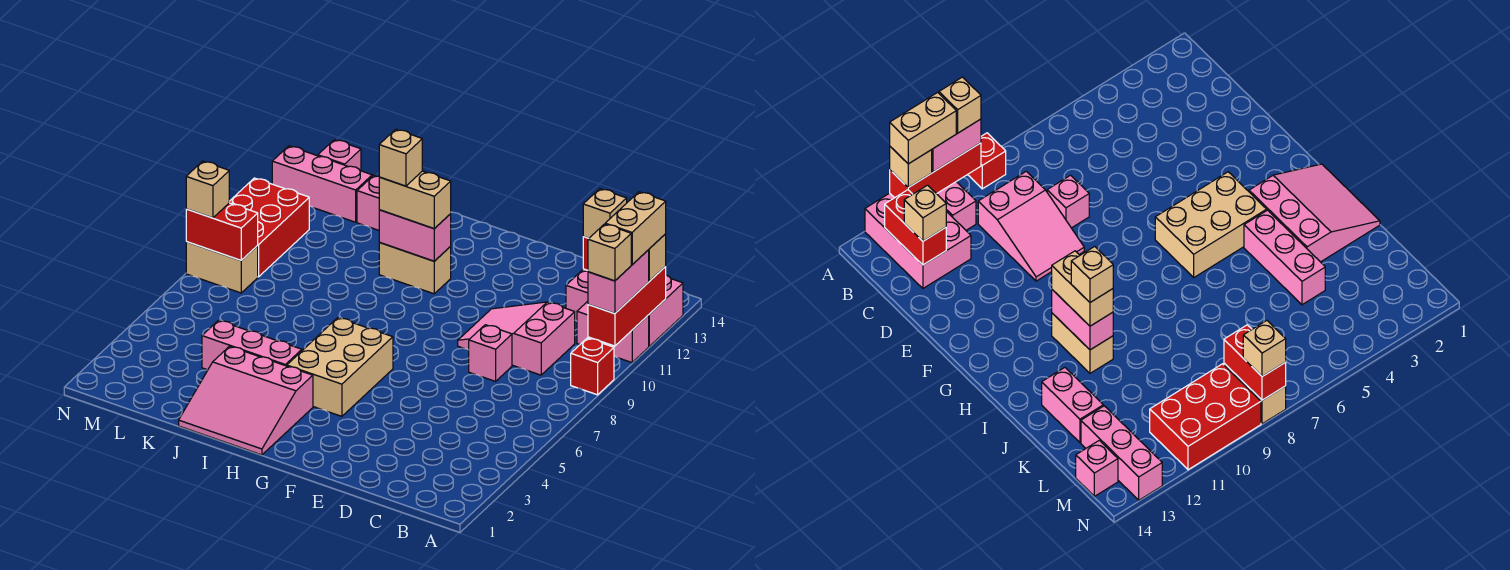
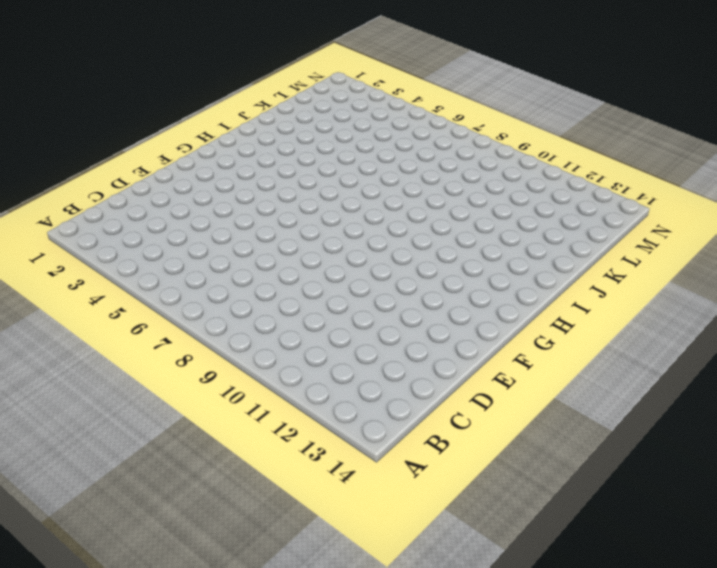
none -> red brick A9 level 1
none -> pink brick A11:B11 level 1
none -> pink brick A12:C13 level 1

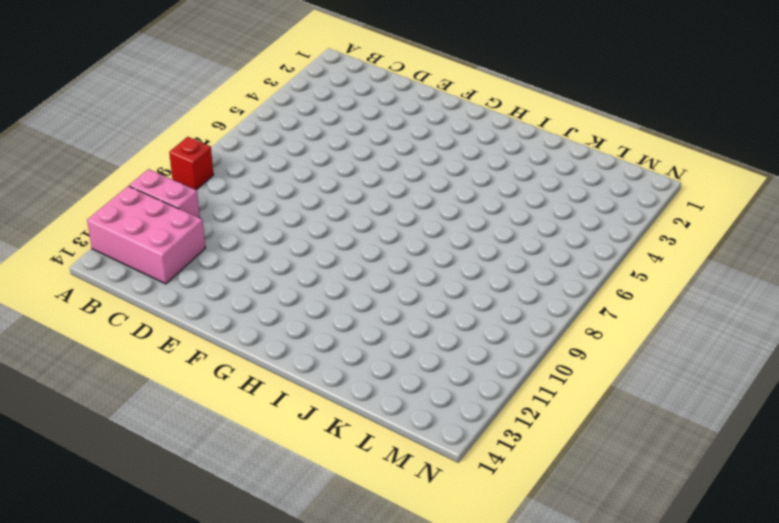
none -> pink slope C9:E10 level 1 top C
none -> pink brick D8 level 1
none -> tan brick G4:H6 level 1

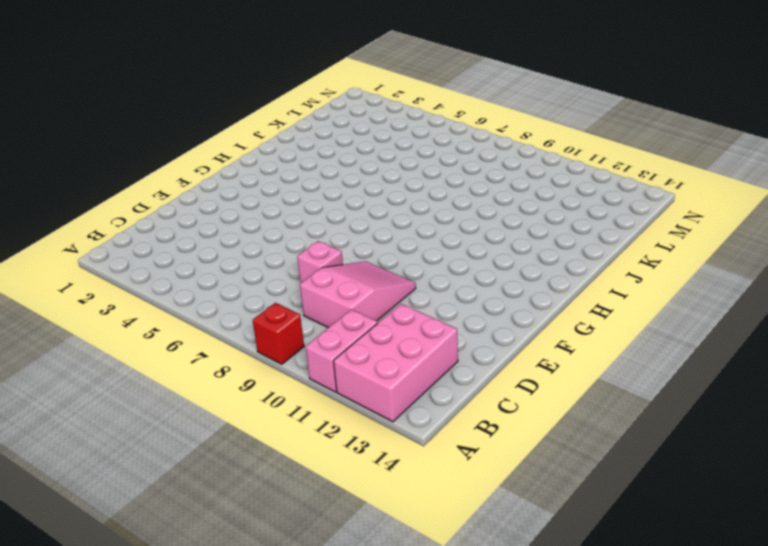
none -> tan brick G4:H6 level 1
none -> pink slope H1:J3 level 1 top 3
none -> tan brick H11:I11 level 1

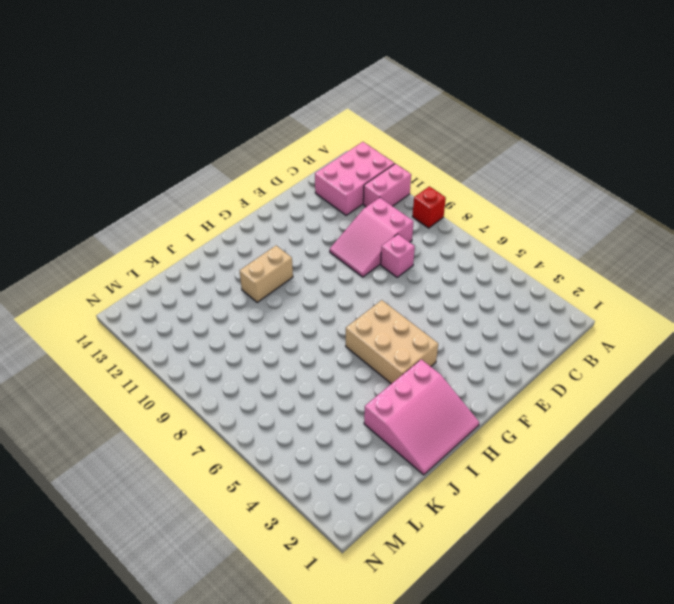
none -> pink brick I4:K4 level 1
none -> pink brick J13:K13 level 1
none -> pink brick L13:N13 level 1

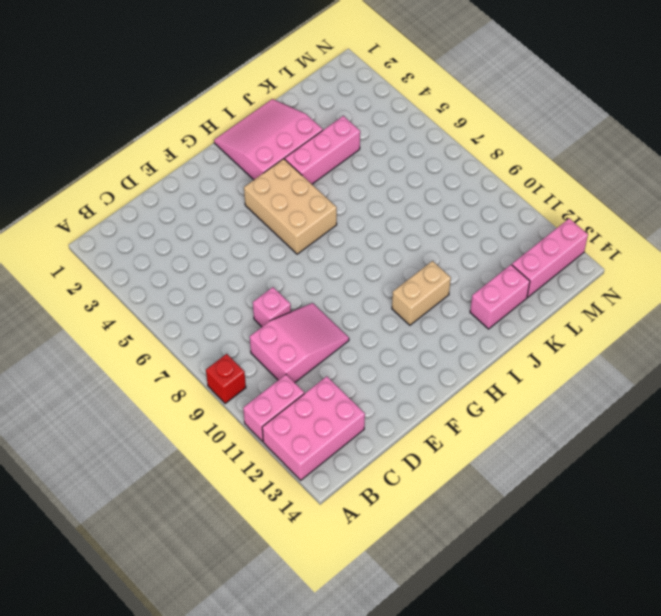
none -> tan brick M8:N8 level 1
none -> red brick M9:N11 level 1
none -> pink brick M14 level 1

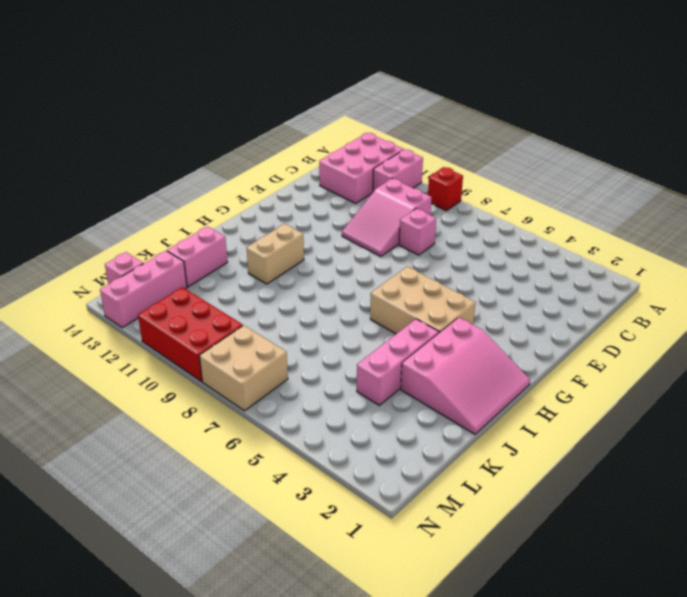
tan brick M7:N8 level 1 -> tan brick M8:N8 level 1
none -> red brick A10:A12 level 2
none -> red brick B13:C13 level 2
none -> pink brick H11:I11 level 2

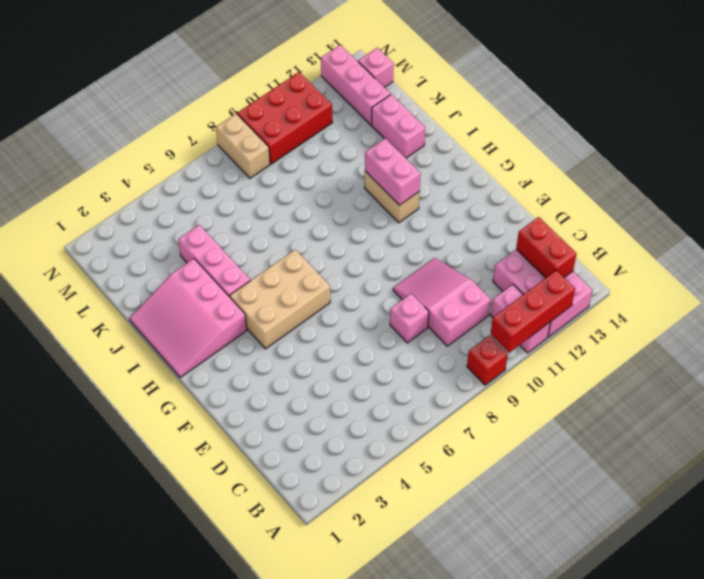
none -> red brick M8:N8 level 2
none -> pink brick A10:A11 level 3
none -> tan brick A12 level 3

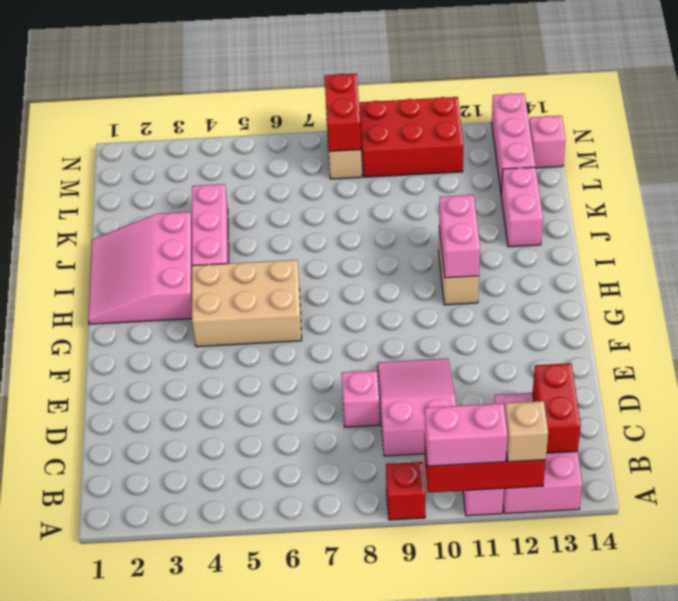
none -> tan brick C13 level 3
none -> tan brick H11:I11 level 3
none -> tan brick N8 level 3

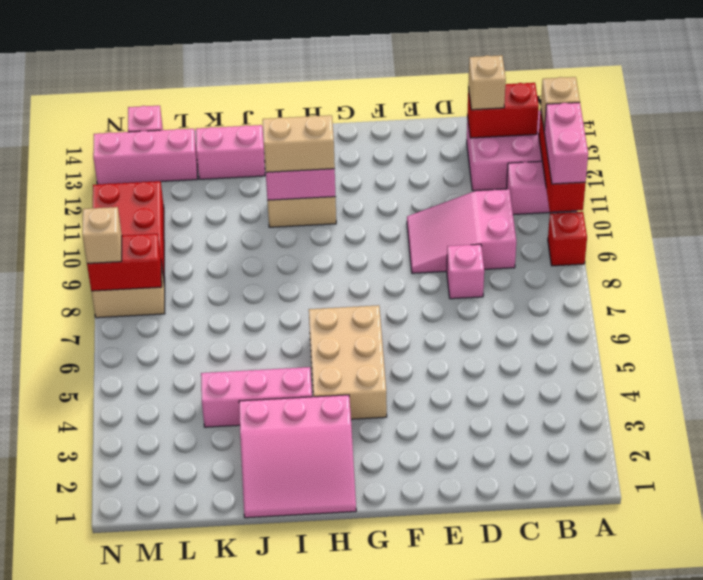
none -> tan brick A10 level 4
none -> tan brick A11:A12 level 4
none -> tan brick I11 level 4

